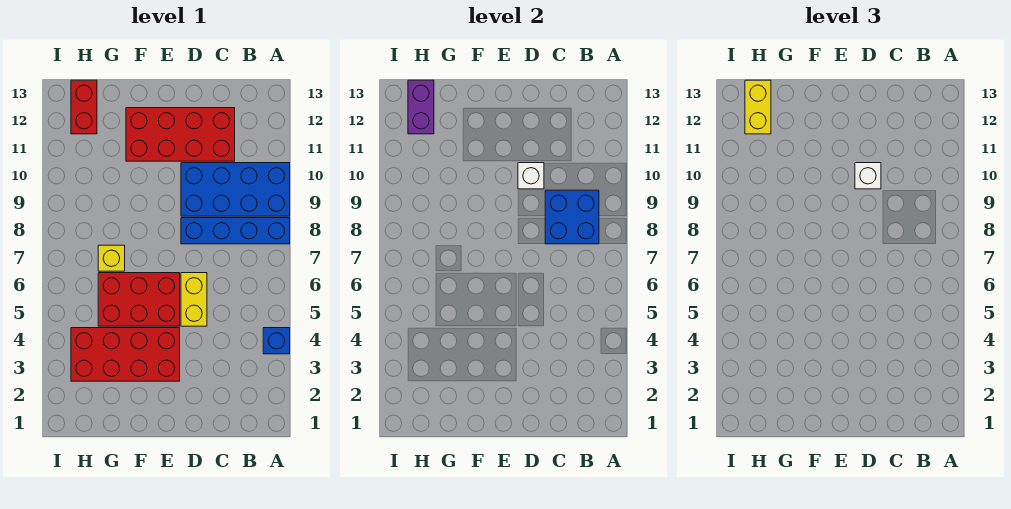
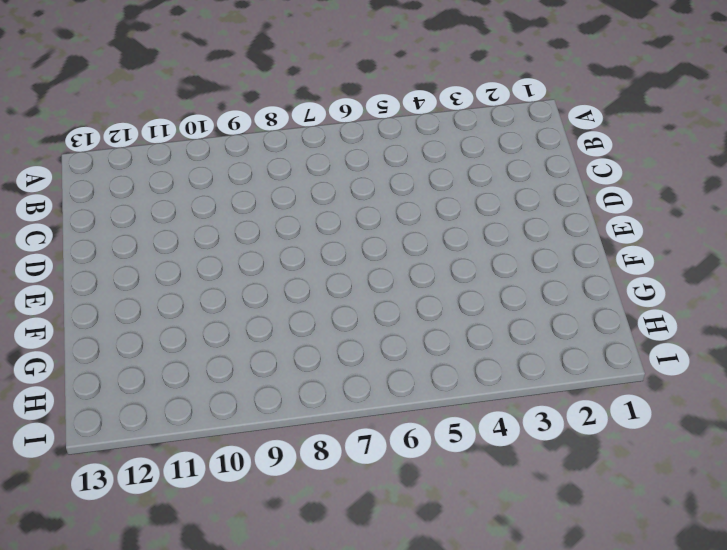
none -> blue brick A4 level 1
none -> blue brick A8:D8 level 1
none -> blue brick A9:D10 level 1

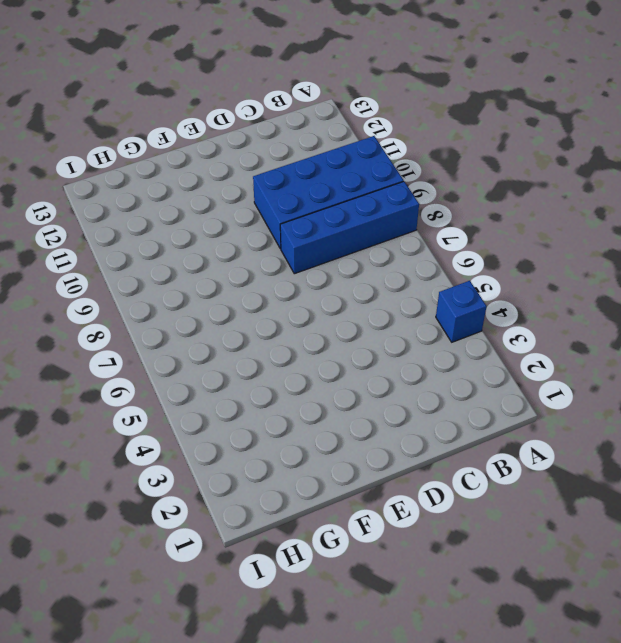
none -> red brick C11:F12 level 1
none -> yellow brick D5:D6 level 1
none -> red brick E3:H4 level 1

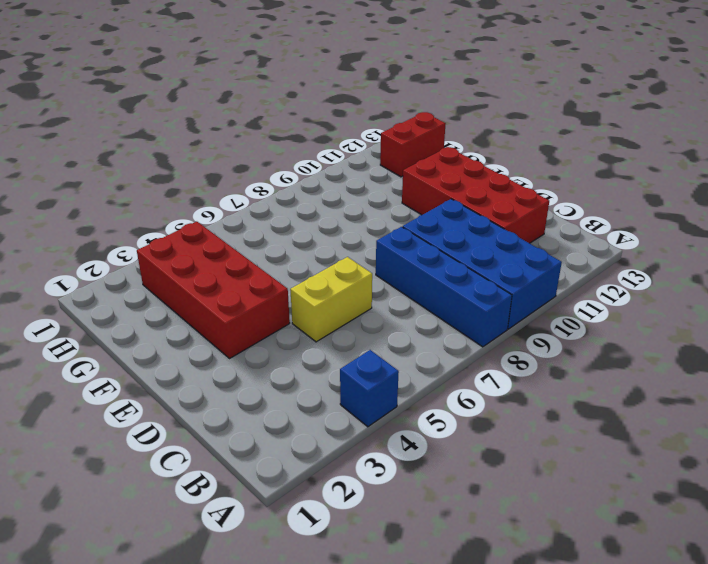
none -> red brick E5:G6 level 1
none -> yellow brick G7 level 1
none -> blue brick B8:C9 level 2

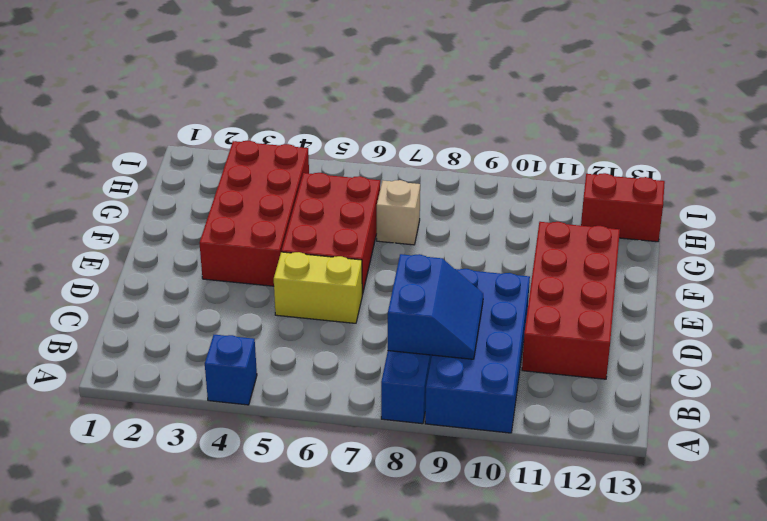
blue slope B8:C9 level 2 top 8 -> blue brick B8:C9 level 2
tan brick G7 level 1 -> yellow brick G7 level 1
none -> white brick D10 level 2
none -> purple brick H12:H13 level 2
none -> white brick D10 level 3

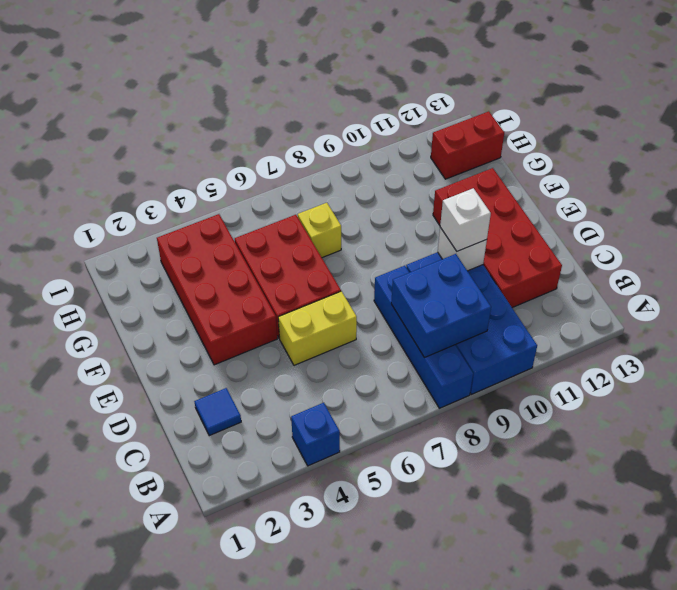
blue tile C2 level 1 -> none
none -> purple brick H12:H13 level 2
none -> yellow brick H12:H13 level 3

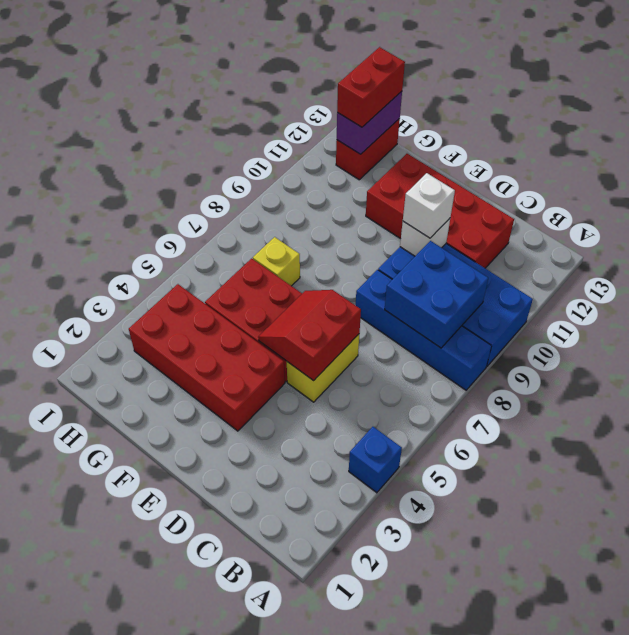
red slope D5:E6 level 2 top D -> none
red brick H12:H13 level 3 -> yellow brick H12:H13 level 3

